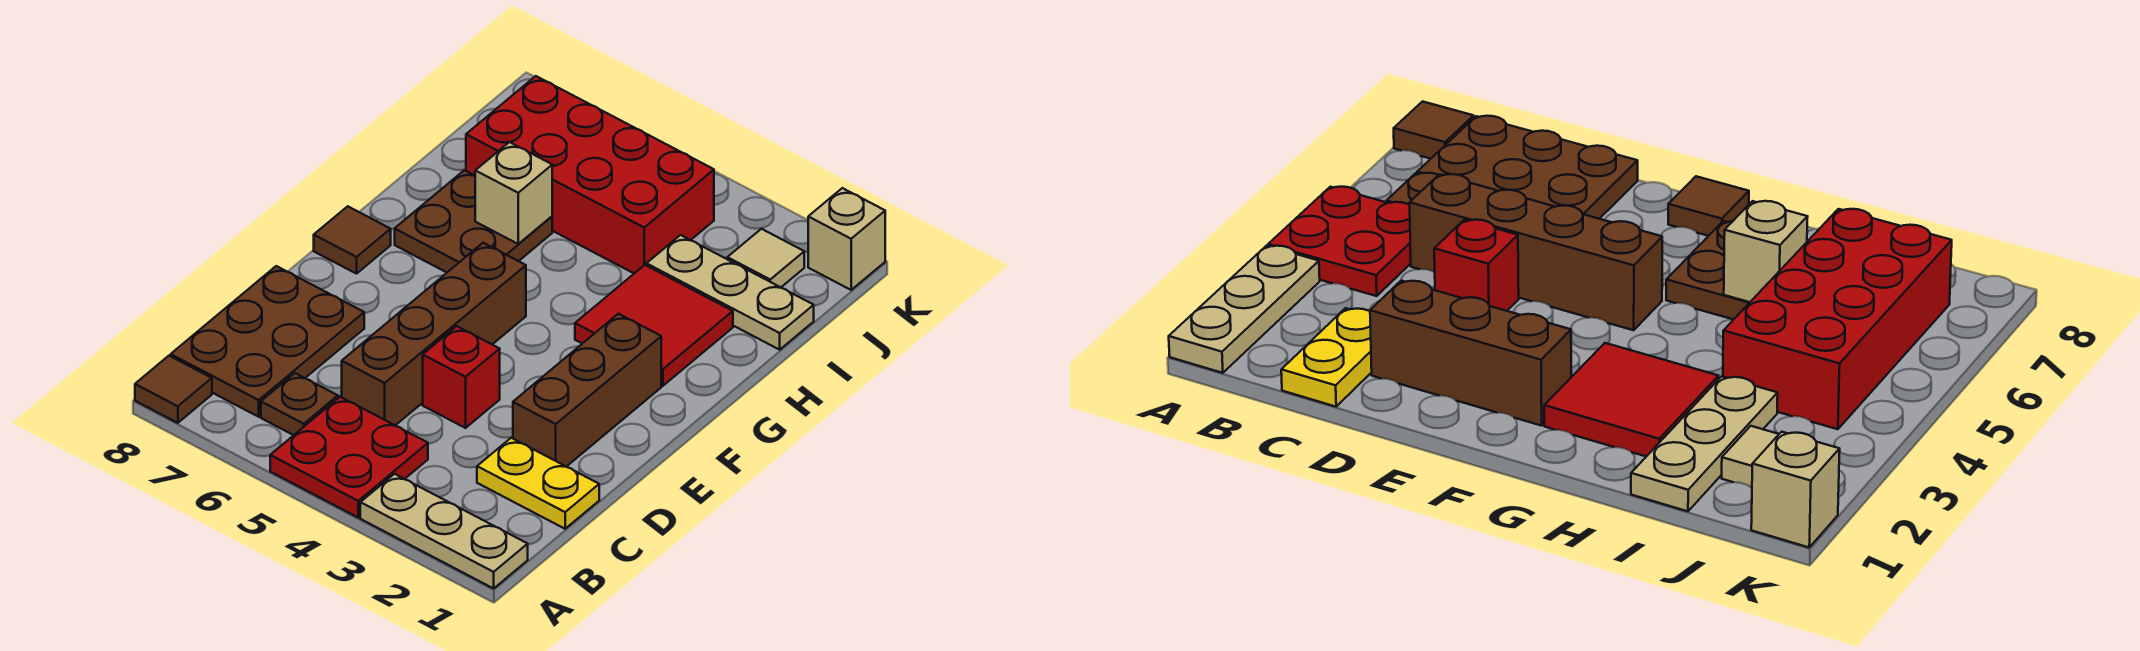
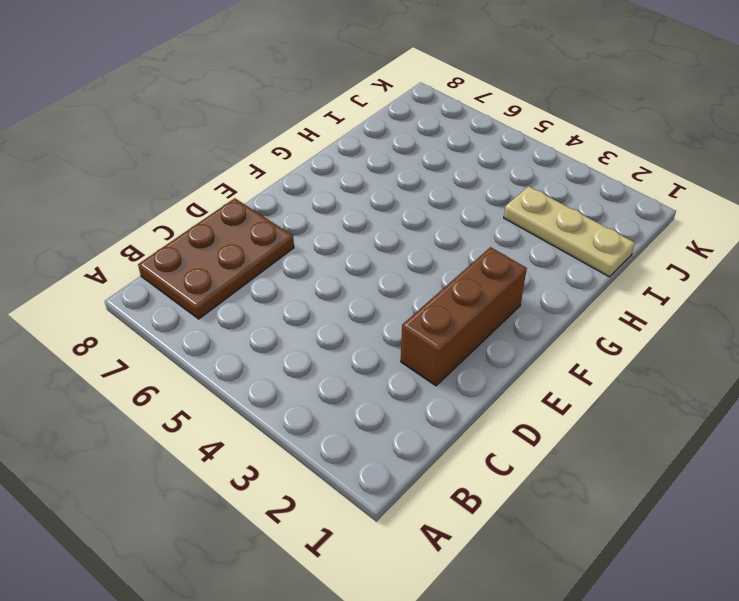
none -> tan plate A1:A3 level 1
none -> red plate A4:B5 level 1
none -> brown tile A8 level 1

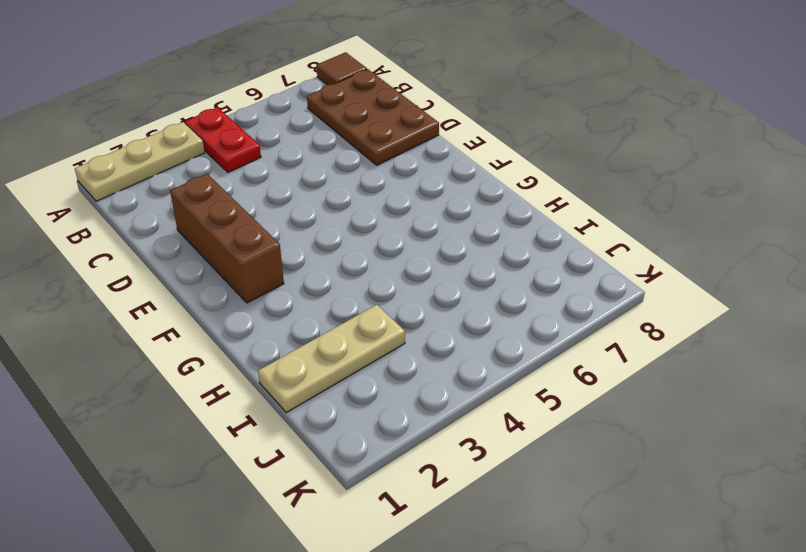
red plate A4:B4 level 1 -> red plate A4:B5 level 1
none -> brown plate B6 level 1
none -> yellow plate C1:C2 level 1
none -> brown brick C5:F5 level 1

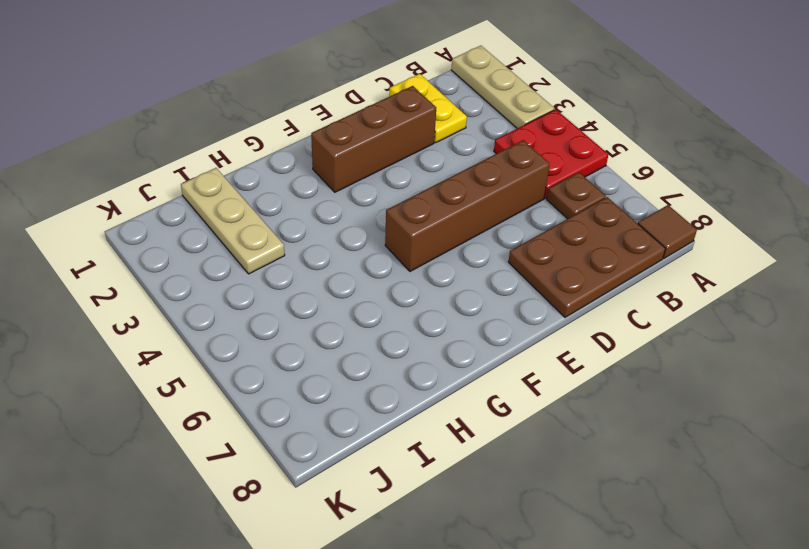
none -> red brick D4 level 1
none -> brown tile F8 level 1
none -> red tile G2:H3 level 1

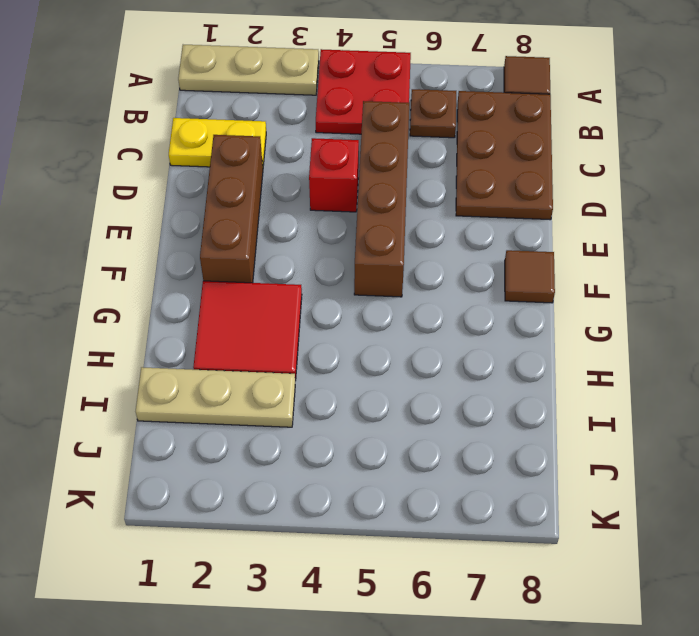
none -> brown plate G6:H7 level 1
none -> red brick I4:J7 level 1
none -> tan tile J2 level 1

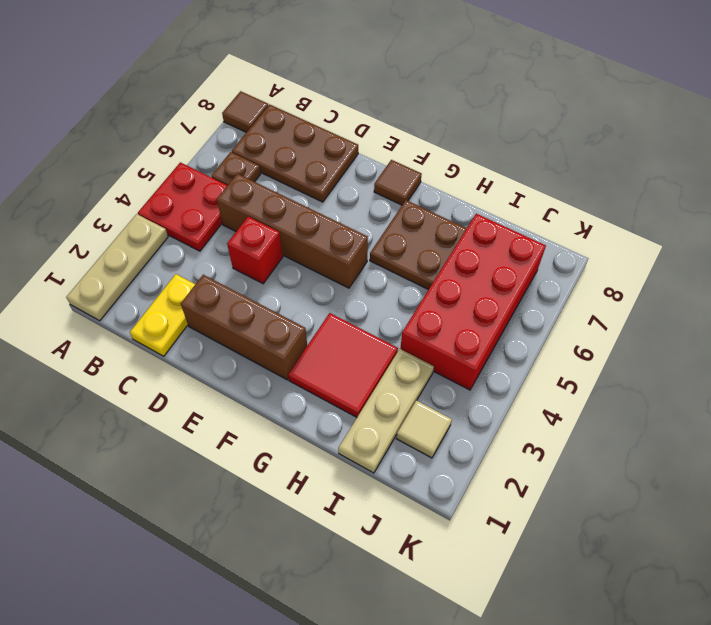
none -> tan brick K1 level 1
none -> tan brick H6 level 2

